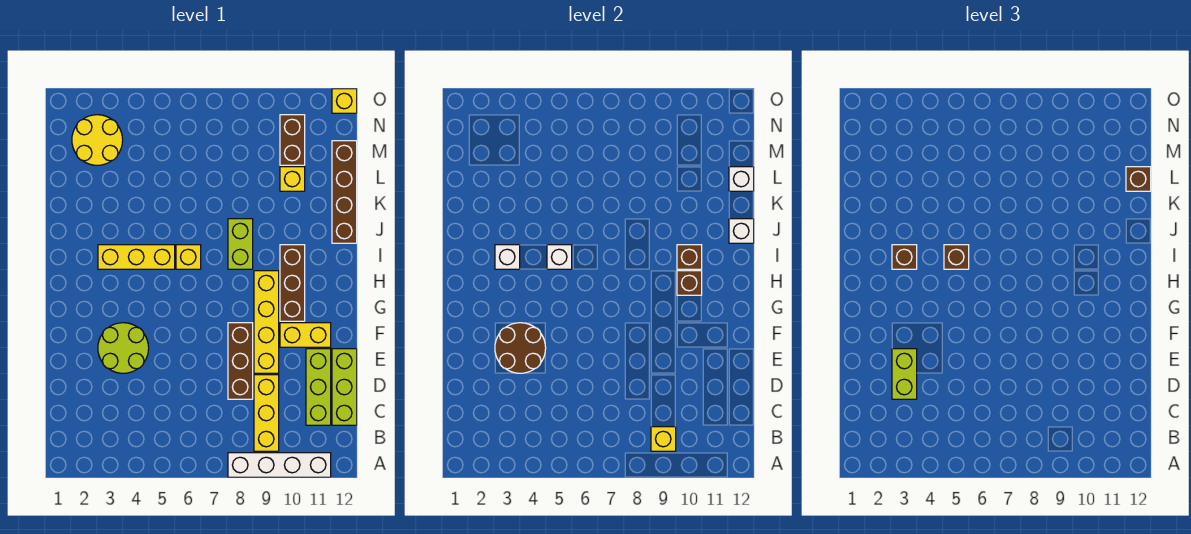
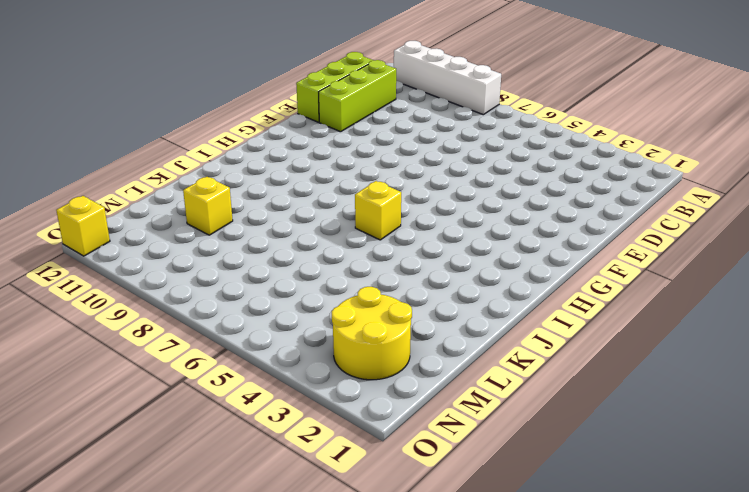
none -> yellow brick B9:D9 level 1
none -> brown brick D8:F8 level 1
none -> lime round brick E3:F4 level 1

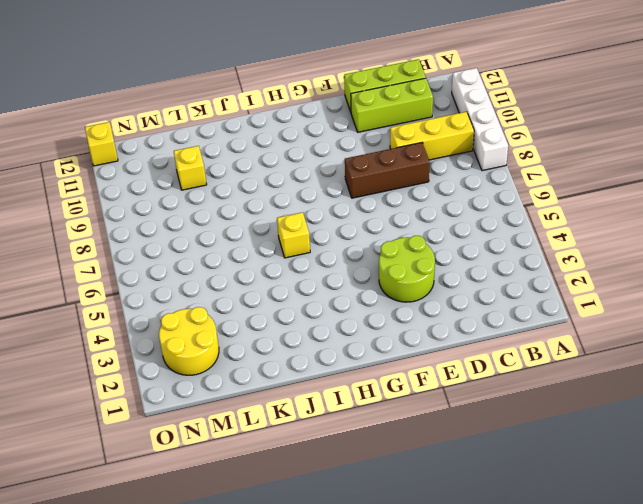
none -> yellow brick E9:H9 level 1
none -> yellow brick F10:F11 level 1
none -> brown brick G10:I10 level 1

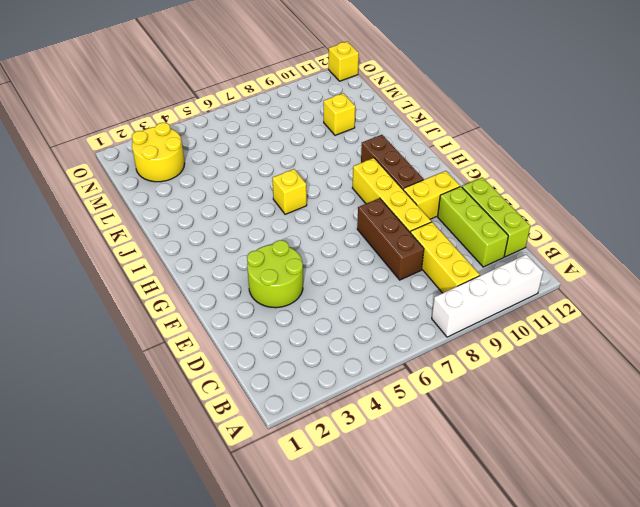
none -> yellow brick I3:I5 level 1
none -> lime brick I8:J8 level 1
none -> brown brick J12:M12 level 1

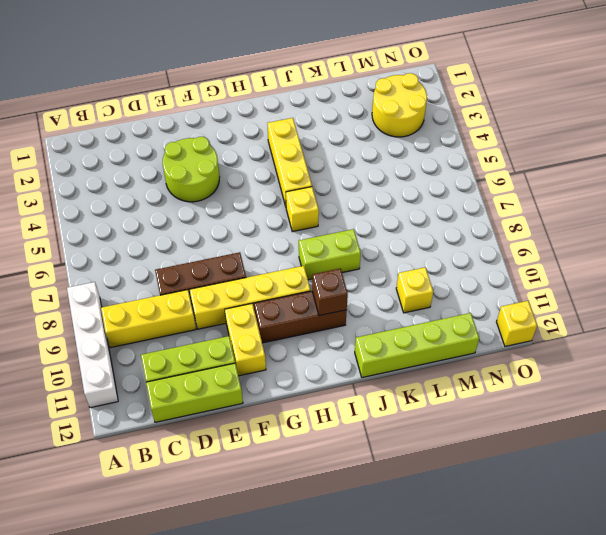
lime brick J12:M12 level 1 -> brown brick J12:M12 level 1
none -> brown brick M10:N10 level 1
none -> yellow brick B9 level 2
none -> brown round brick E3:F4 level 2

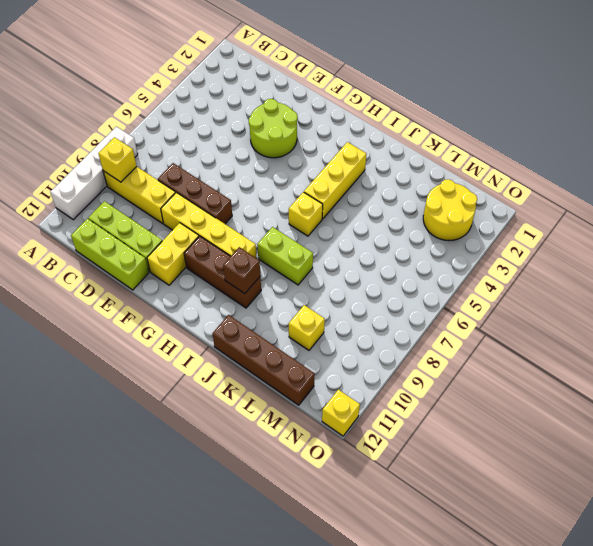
none -> brown brick M10:N10 level 1
none -> brown round brick E3:F4 level 2
none -> brown brick H10 level 2

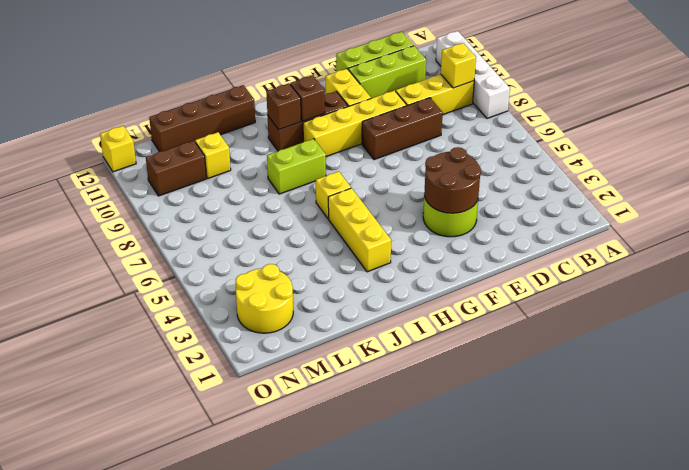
none -> white brick I3 level 2
none -> white brick I5 level 2
none -> white brick J12 level 2

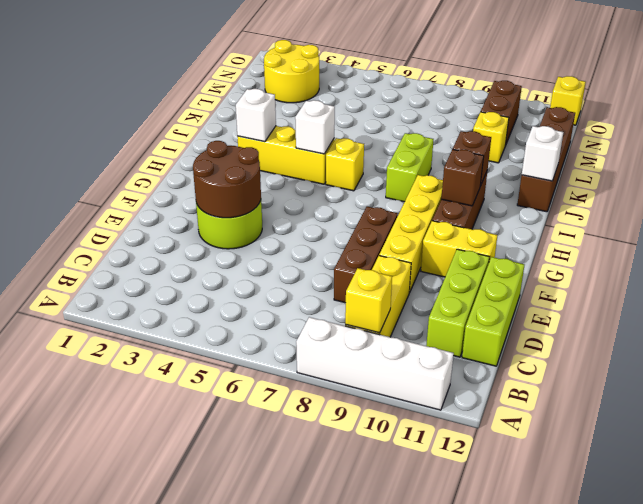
none -> white brick L12 level 2
none -> lime brick D3:E3 level 3
none -> brown brick I3 level 3

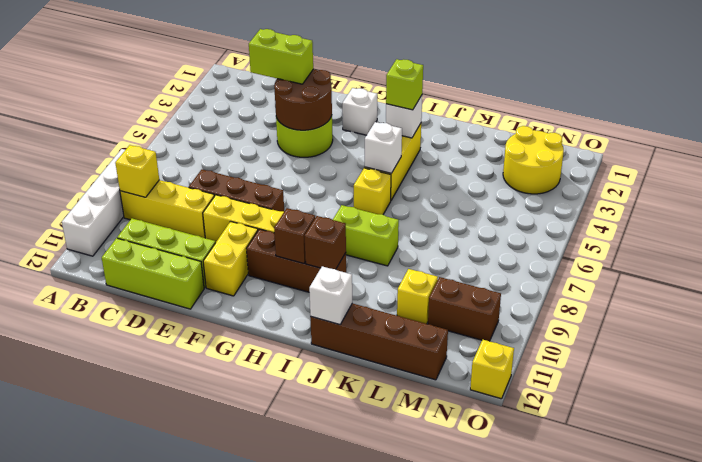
white brick G2 level 1 -> white brick L12 level 2
lime brick I3 level 3 -> brown brick I3 level 3
none -> brown brick I5 level 3
none -> brown brick L12 level 3

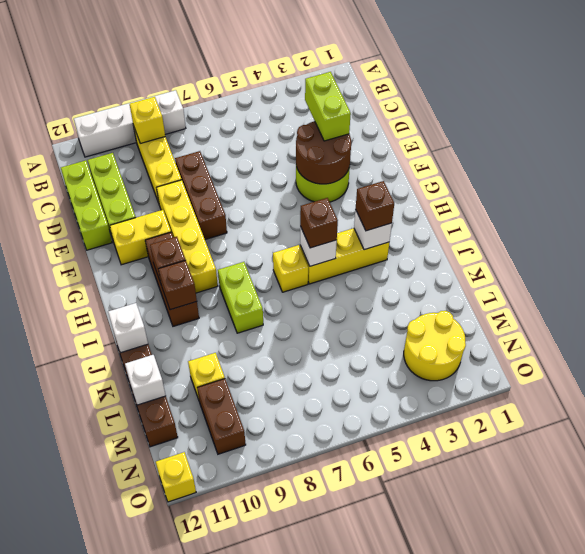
none -> brown brick L12 level 3

